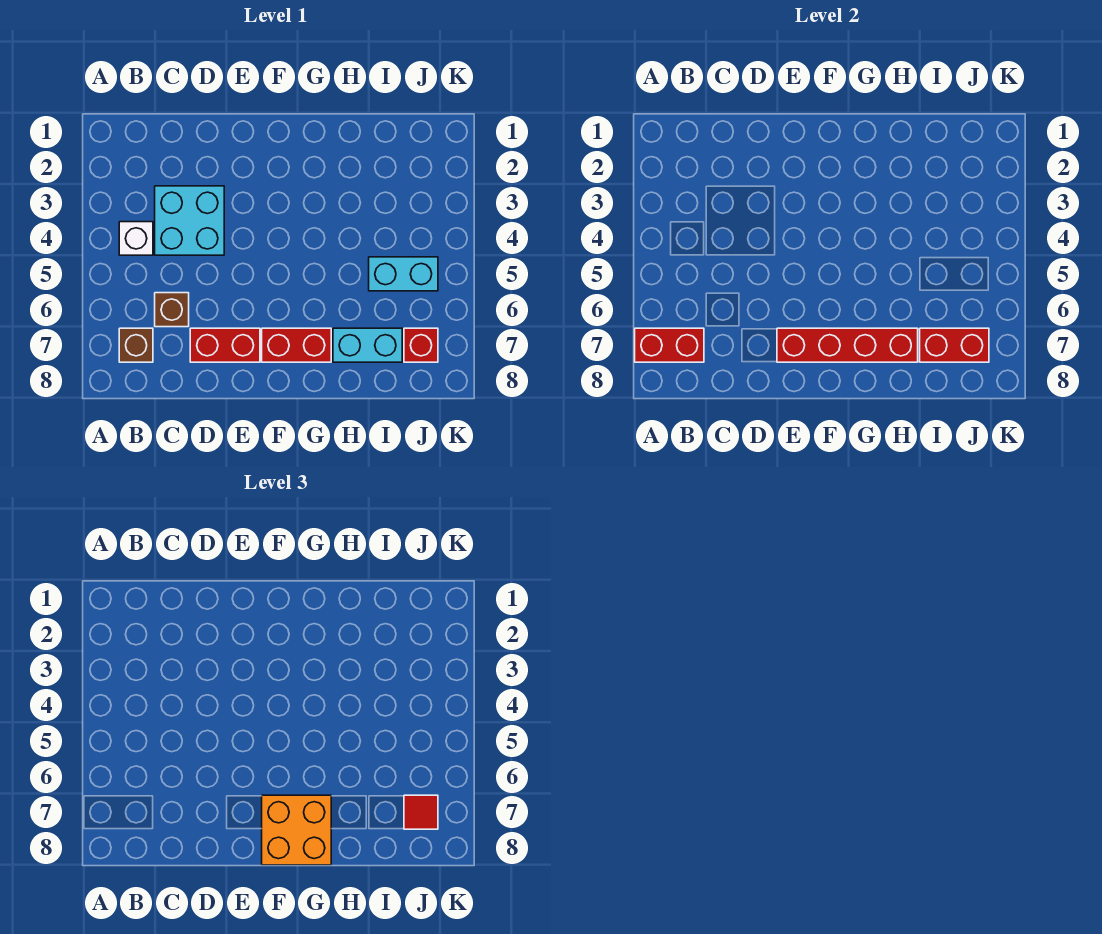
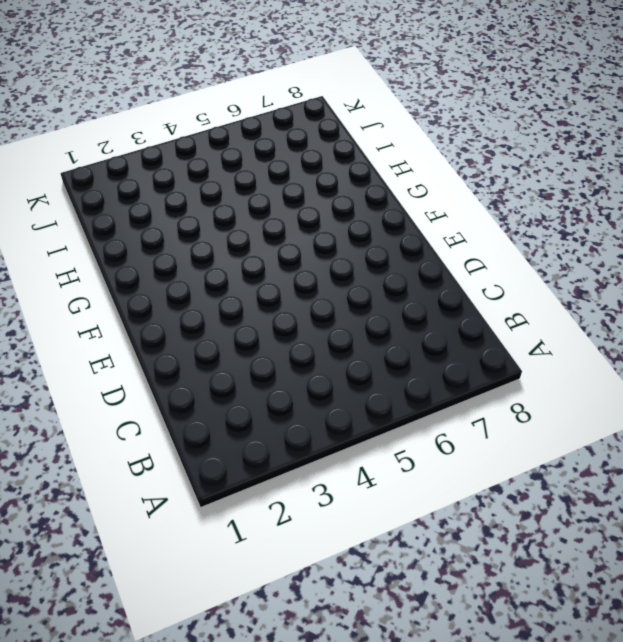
none -> white brick B4 level 1
none -> brown brick B7 level 1
none -> cyan brick C3:D4 level 1

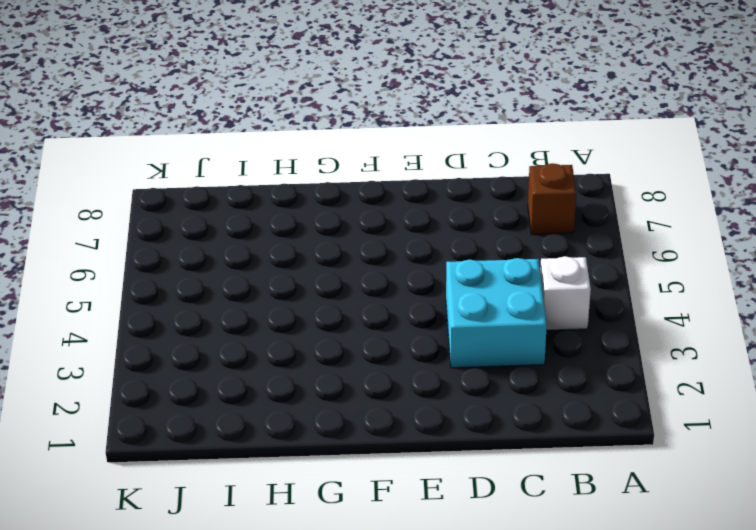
none -> brown brick C6 level 1
none -> red brick D7:E7 level 1
none -> red brick F7:G7 level 1

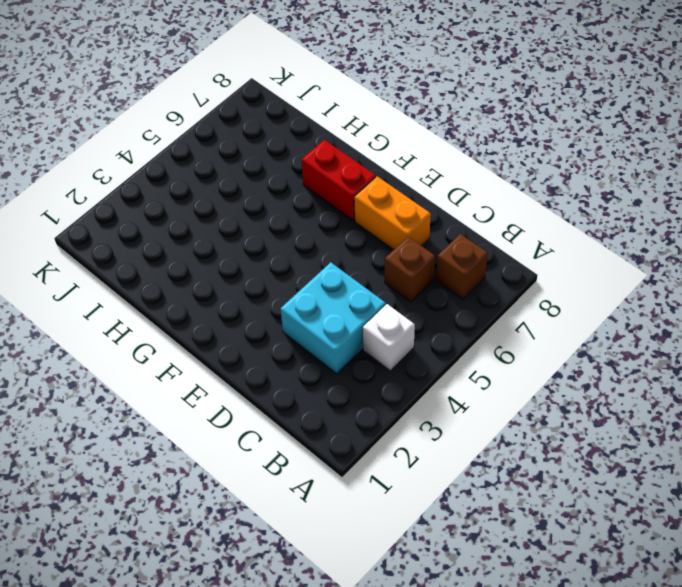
orange brick D7:E7 level 1 -> red brick D7:E7 level 1
none -> cyan brick H7:I7 level 1
none -> cyan brick I5:J5 level 1
none -> red brick J7 level 1

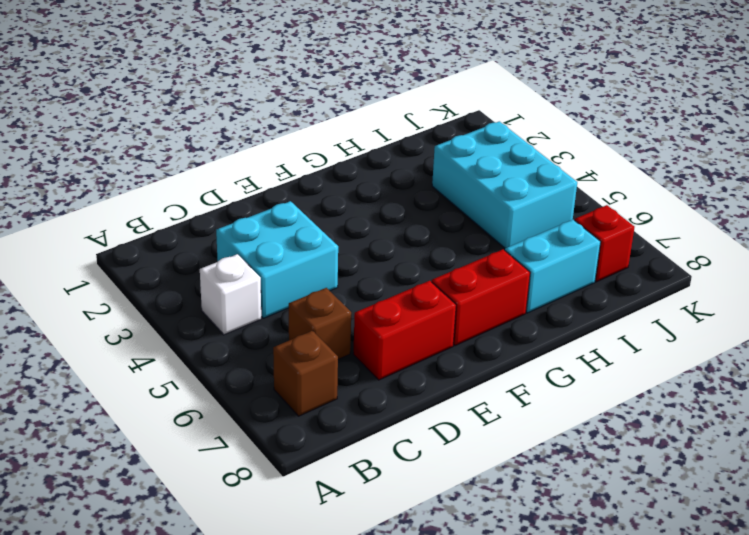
cyan brick I3:J5 level 1 -> cyan brick I5:J5 level 1
none -> red brick A7:B7 level 2
none -> red brick E7:H7 level 2
none -> red brick I7:J7 level 2

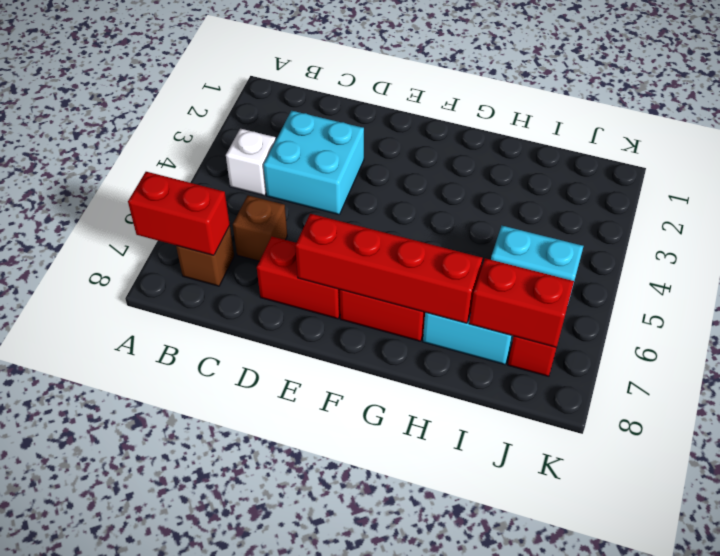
none -> orange brick F7:G8 level 3
none -> red tile J7 level 3

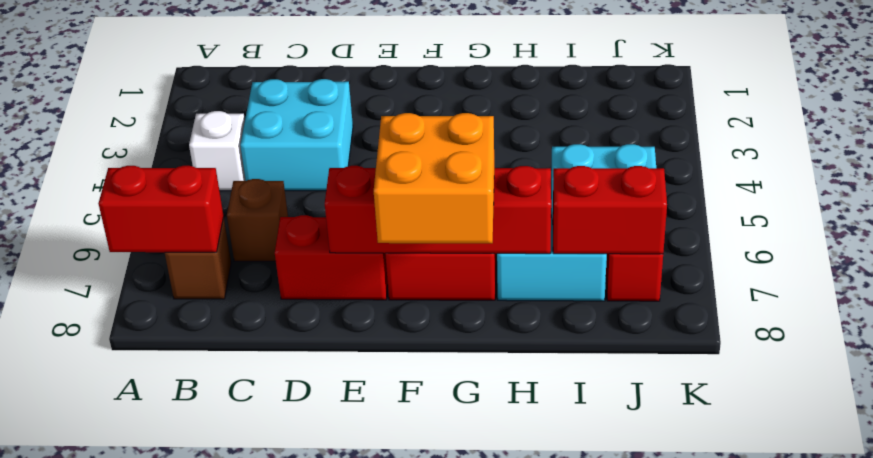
none -> red tile J7 level 3

